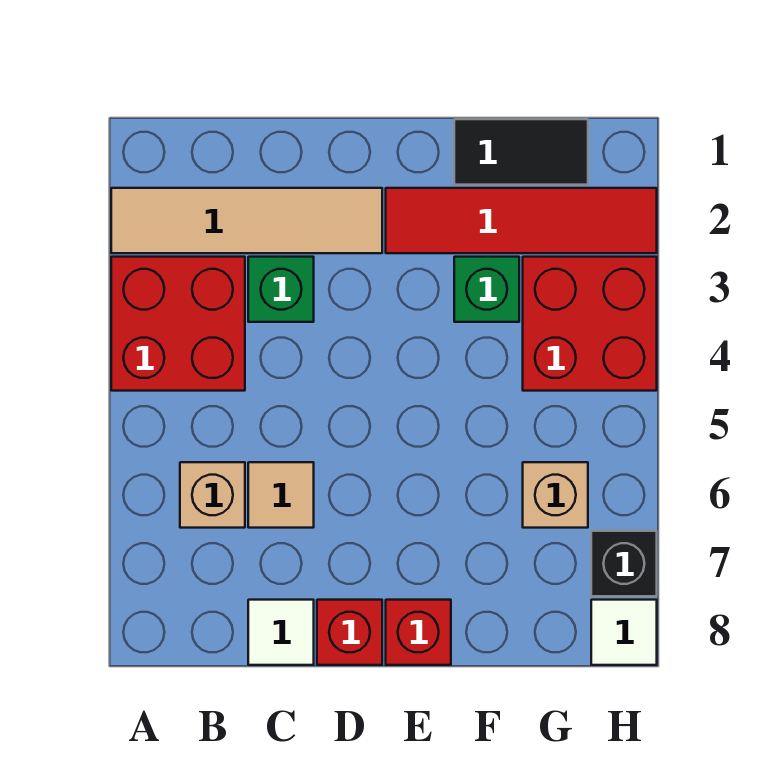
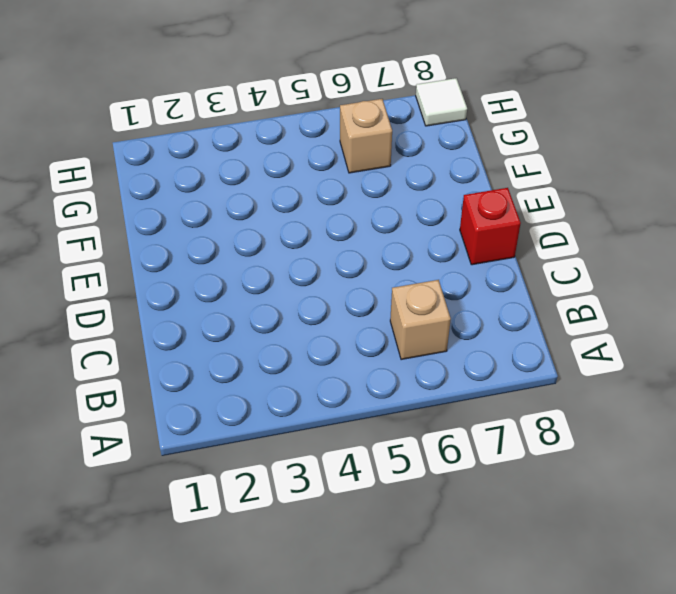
none -> tan tile A2:D2 level 1
none -> red brick A3:B4 level 1
none -> green brick C3 level 1

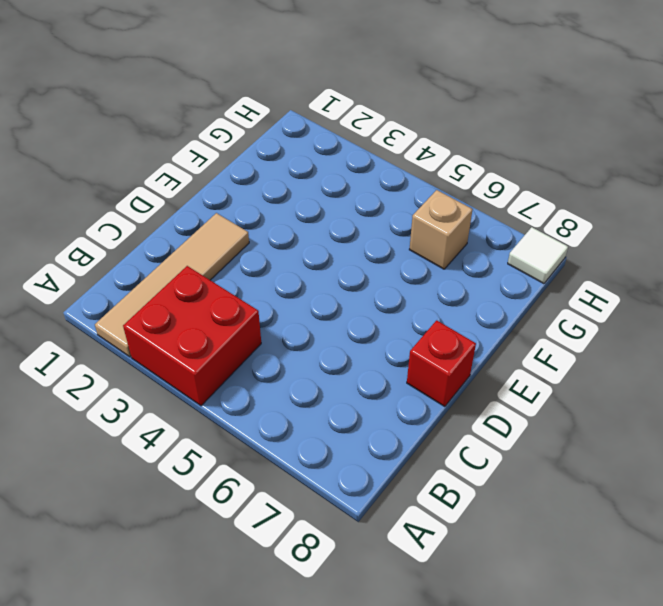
none -> tan brick B6 level 1
none -> green brick C3 level 1
none -> tan tile C6 level 1

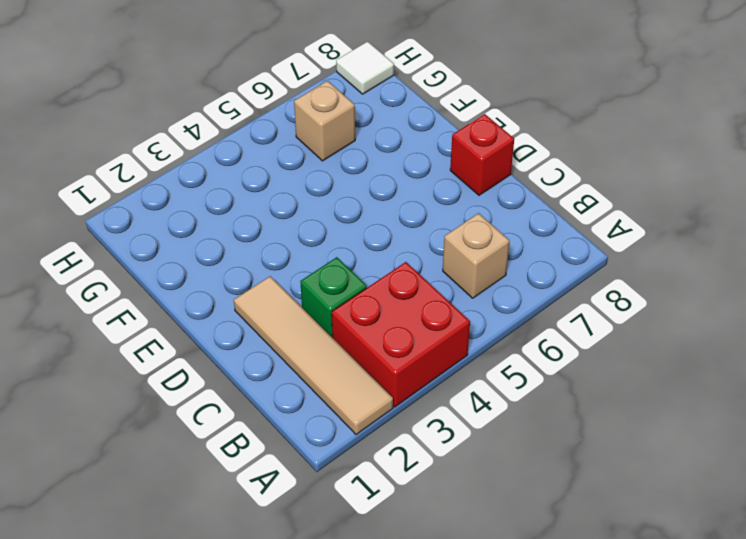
none -> tan tile C6 level 1
none -> white tile C8 level 1
none -> red tile E2:H2 level 1

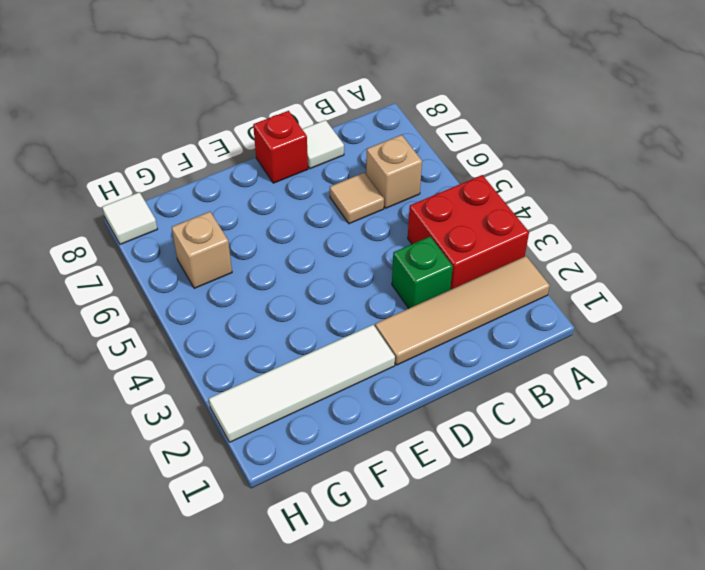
white tile E2:H2 level 1 -> red tile E2:H2 level 1
none -> red brick E8 level 1
none -> black tile F1:G1 level 1
none -> green brick F3 level 1

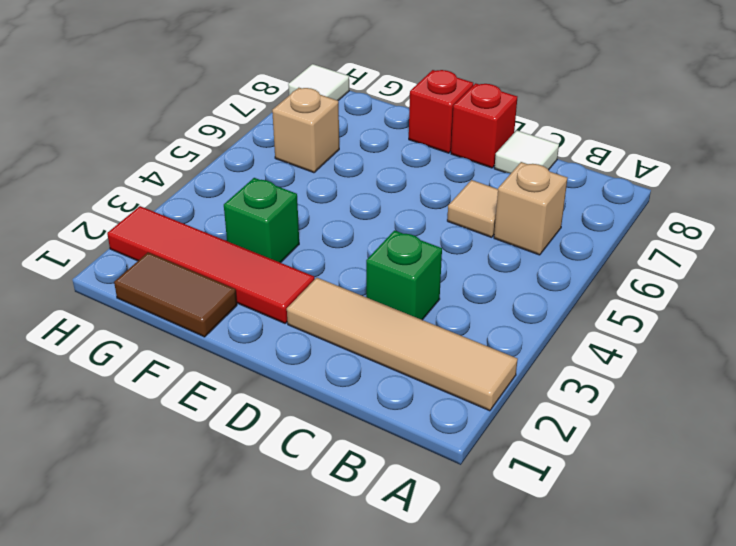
brown tile F1:G1 level 1 -> black tile F1:G1 level 1
none -> red brick A3:B4 level 1
none -> red brick G3:H4 level 1
none -> black brick H7 level 1

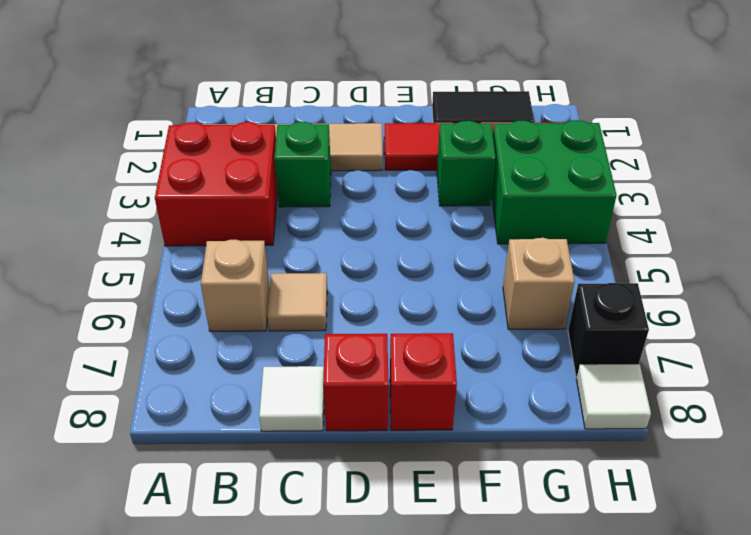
green brick G3:H4 level 1 -> red brick G3:H4 level 1

